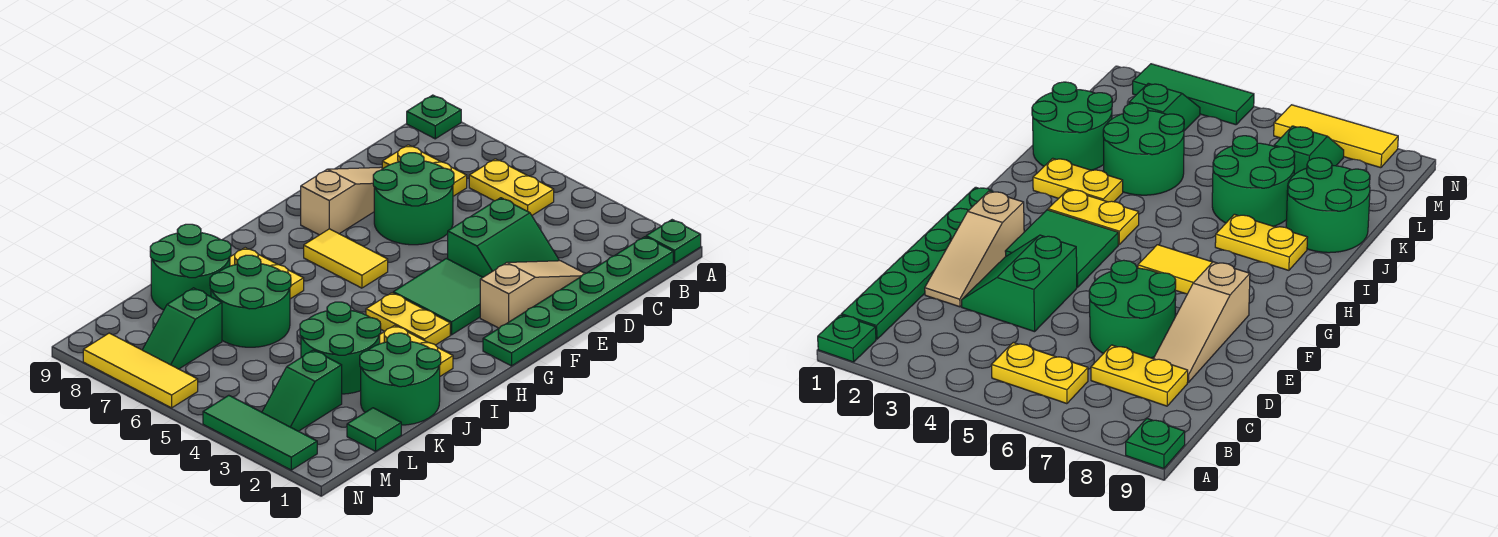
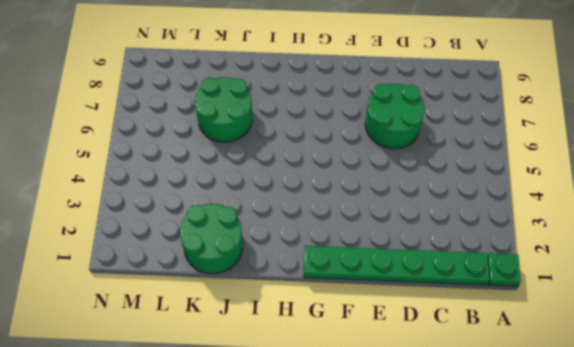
none -> green plate A9 level 1
none -> yellow plate B5:B6 level 1
none -> yellow plate C7:C8 level 1

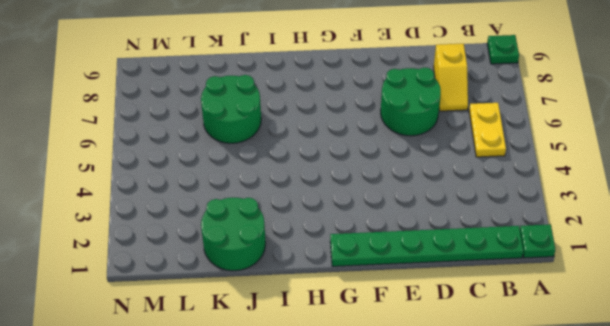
yellow slope C7:C8 level 1 top 8 -> yellow plate C7:C8 level 1
none -> tan slope D2:F2 level 1 top F
none -> green slope D3:E4 level 1 top 4
none -> tan slope D8:F8 level 1 top F

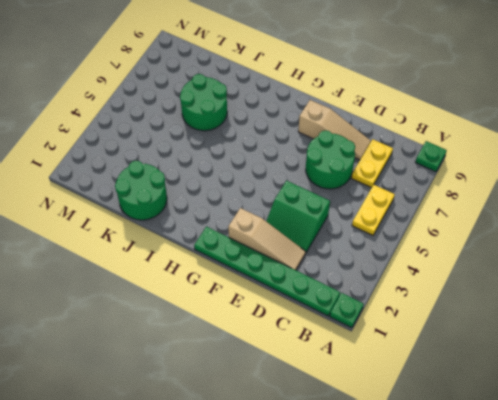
none -> green tile F3:G4 level 1
none -> yellow tile G6:G7 level 1
none -> yellow plate H3:H4 level 1

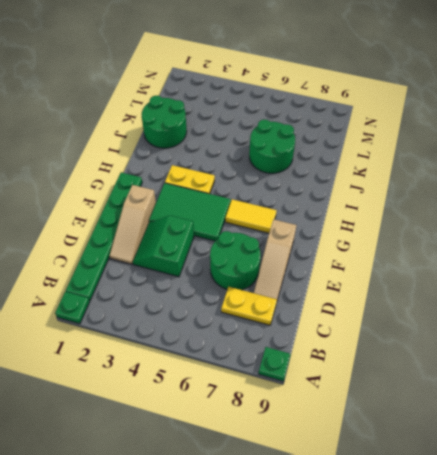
green tile F3:G5 level 1 -> green tile F3:G4 level 1
none -> yellow plate B5:B6 level 1
none -> yellow plate I2:I3 level 1
none -> yellow plate I7:I8 level 1

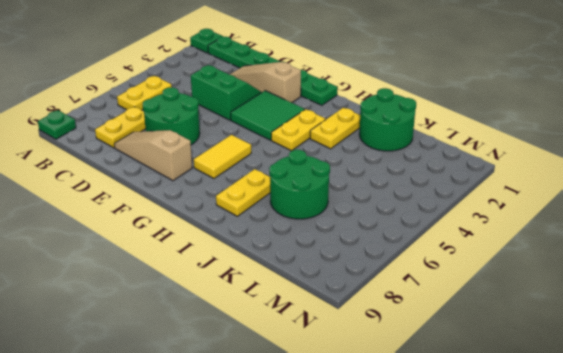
none -> green round brick J3:K4 level 1
none -> green round brick J8:K9 level 1
none -> green tile L1 level 1

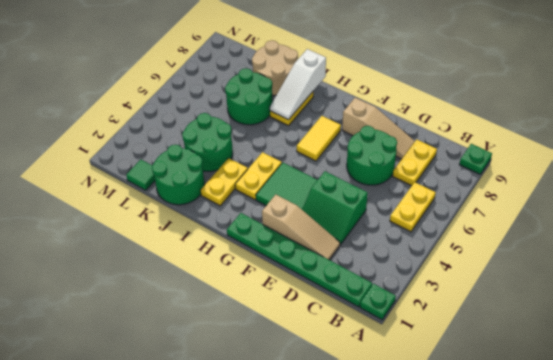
white slope I7:I9 level 2 top 9 -> none
tan round brick J8:K9 level 1 -> green round brick J8:K9 level 1
none -> green slope L3:M3 level 1 top L
none -> green slope L7:M7 level 1 top L
none -> green tile N2:N4 level 1

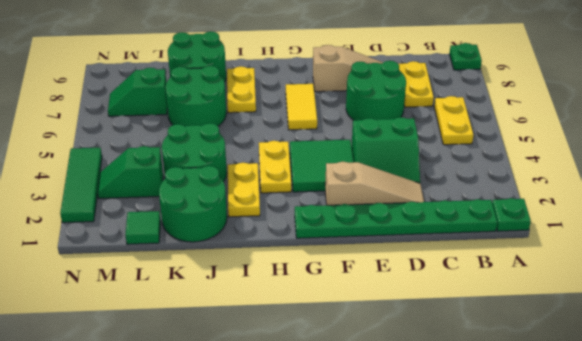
none -> yellow tile N6:N8 level 1

